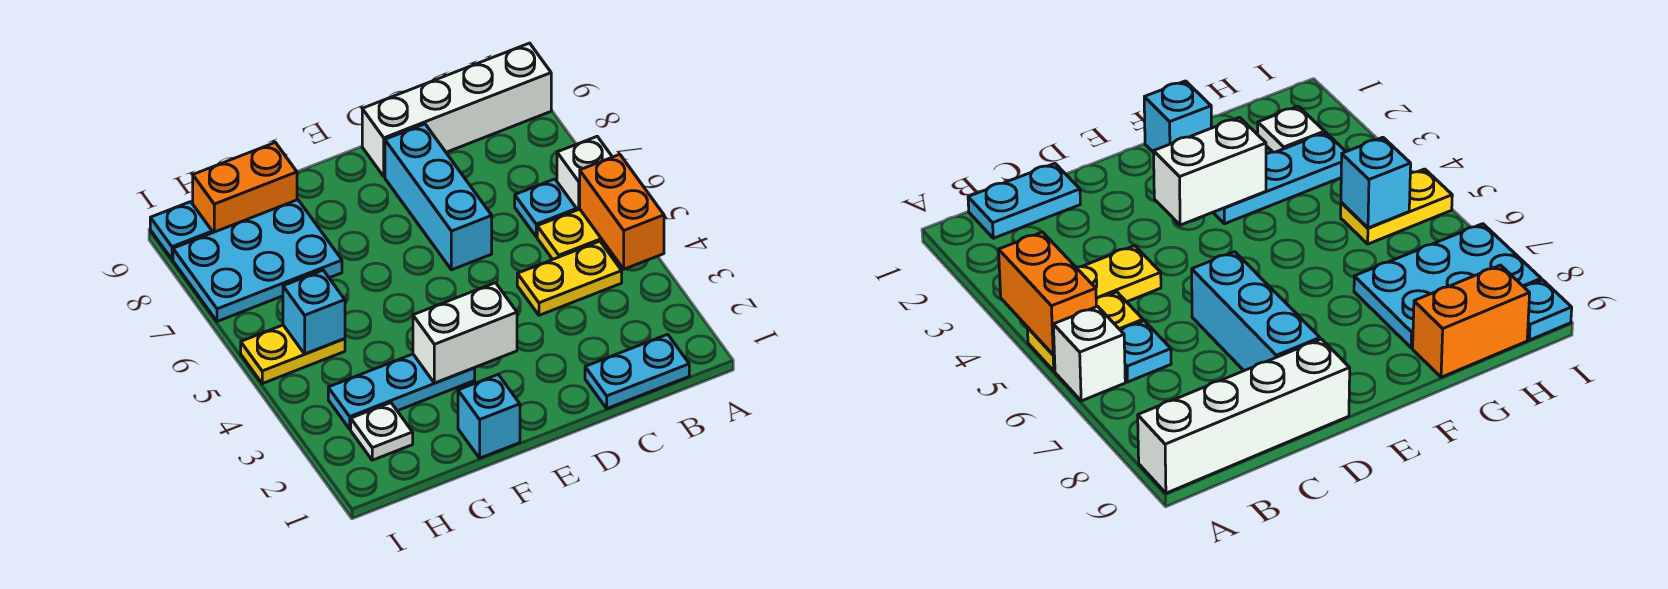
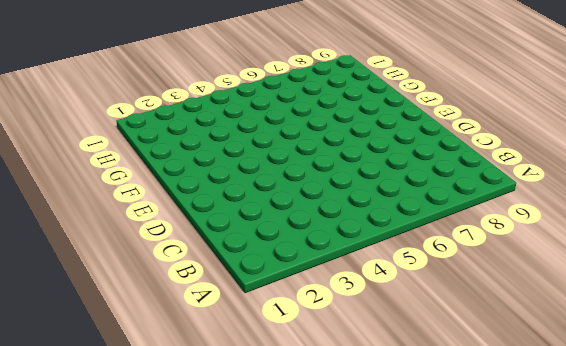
none -> yellow plate A5:B5 level 1
none -> white brick A6 level 1
none -> white brick A9:D9 level 1

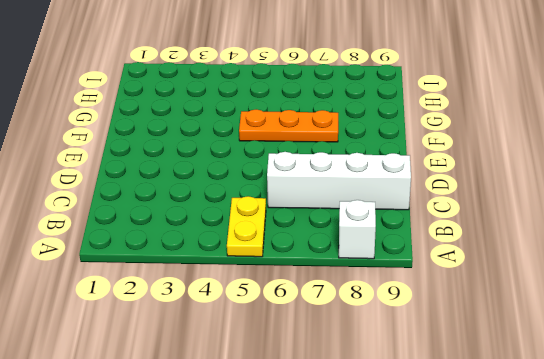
white brick A8 level 1 -> white brick A6 level 1
white brick C6:C9 level 1 -> white brick A9:D9 level 1
orange plate F5:F7 level 1 -> none
none -> cyan plate B1:C1 level 1
none -> yellow plate B4:C4 level 1
none -> cyan plate B6 level 1

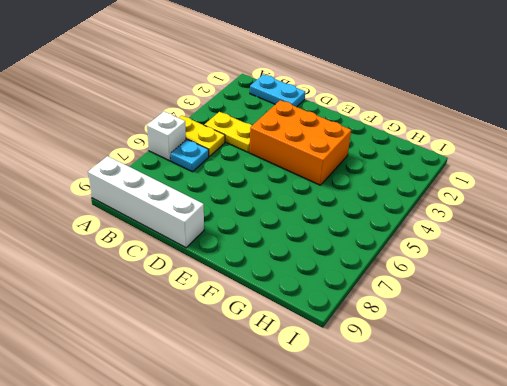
orange brick D3:F4 level 1 -> cyan plate F3:H3 level 1
none -> cyan brick D6:D8 level 1
none -> cyan brick F1 level 1
none -> cyan plate G7:I8 level 1

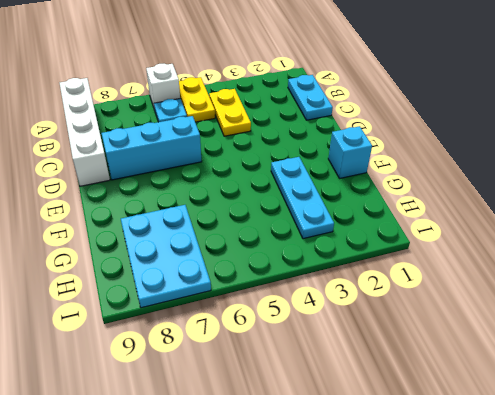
none -> orange brick G9:H9 level 1
none -> white plate H2 level 1
none -> yellow plate H5:I5 level 1

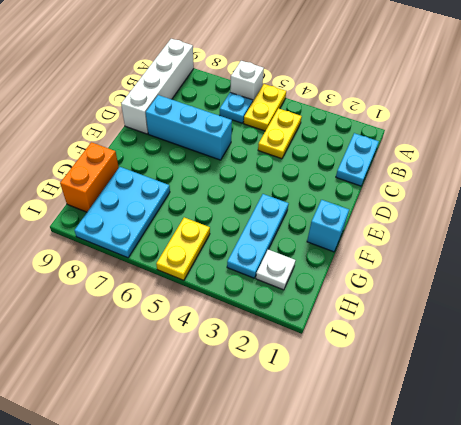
none -> cyan plate I9 level 1
none -> orange brick A4:A5 level 2
none -> white brick E3:F3 level 2

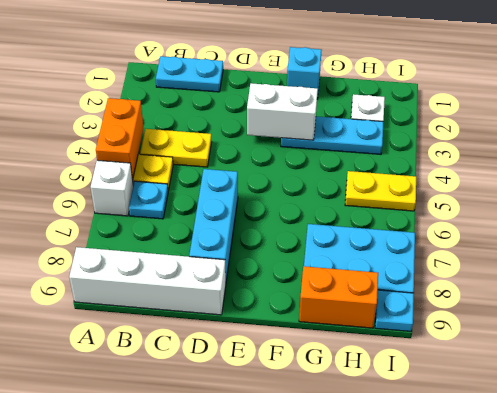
none -> cyan brick H5 level 2

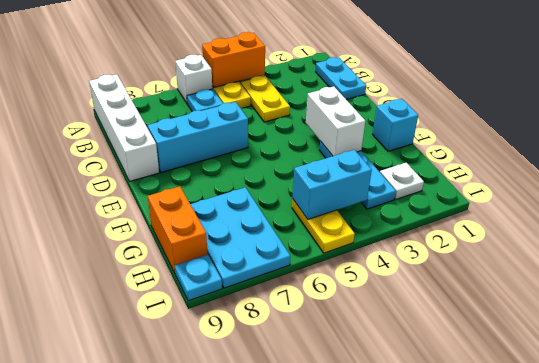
cyan brick H4:H5 level 2 -> cyan brick H5 level 2

